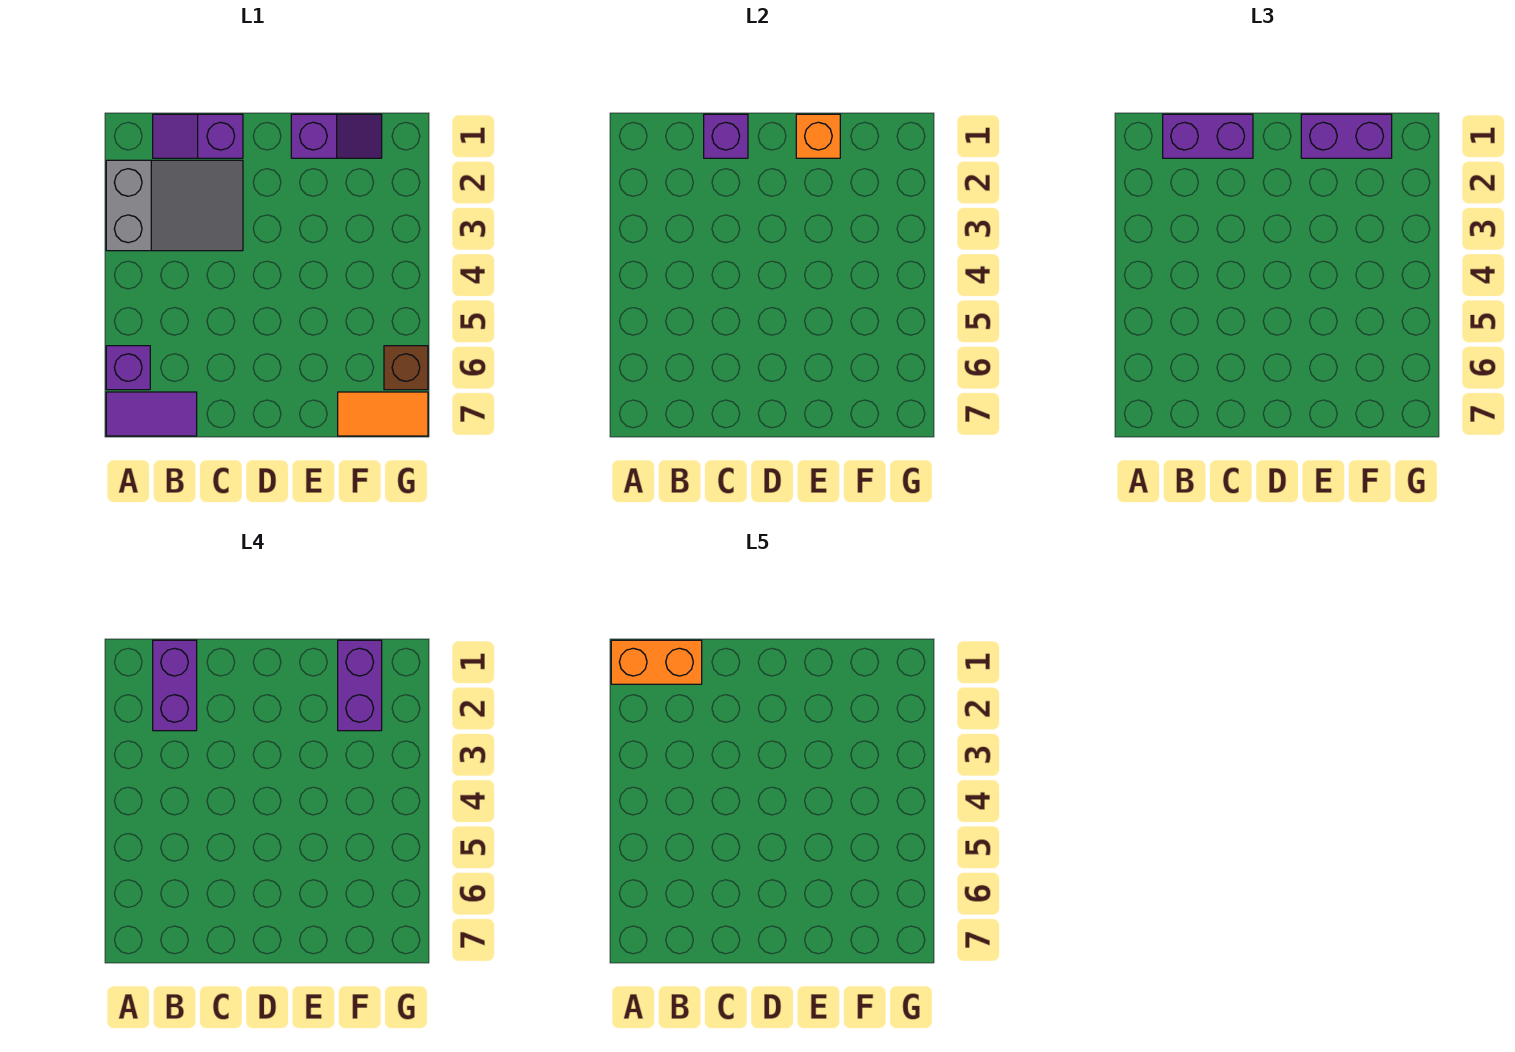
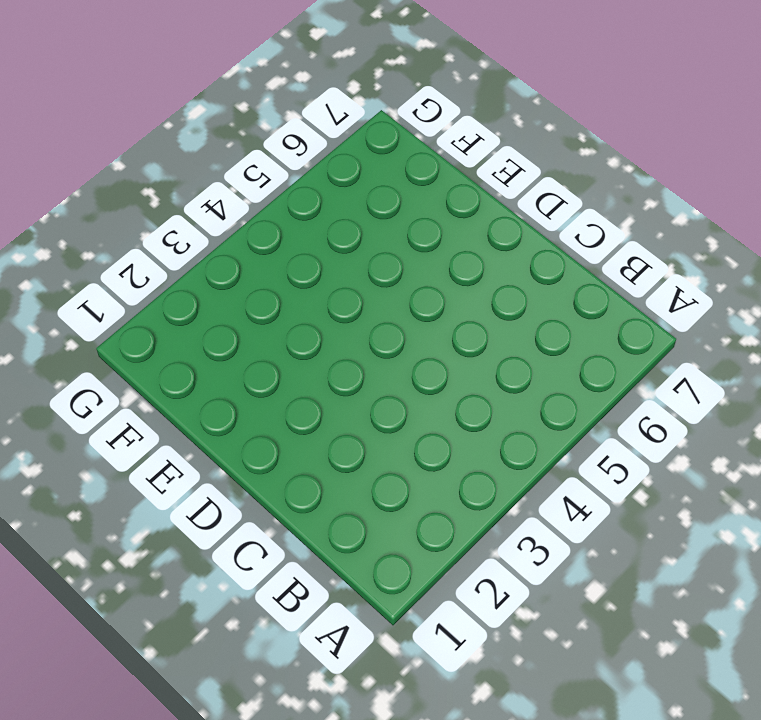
none -> grey slope A2:C3 level 1 top A
none -> purple brick A6 level 1
none -> purple tile A7:B7 level 1

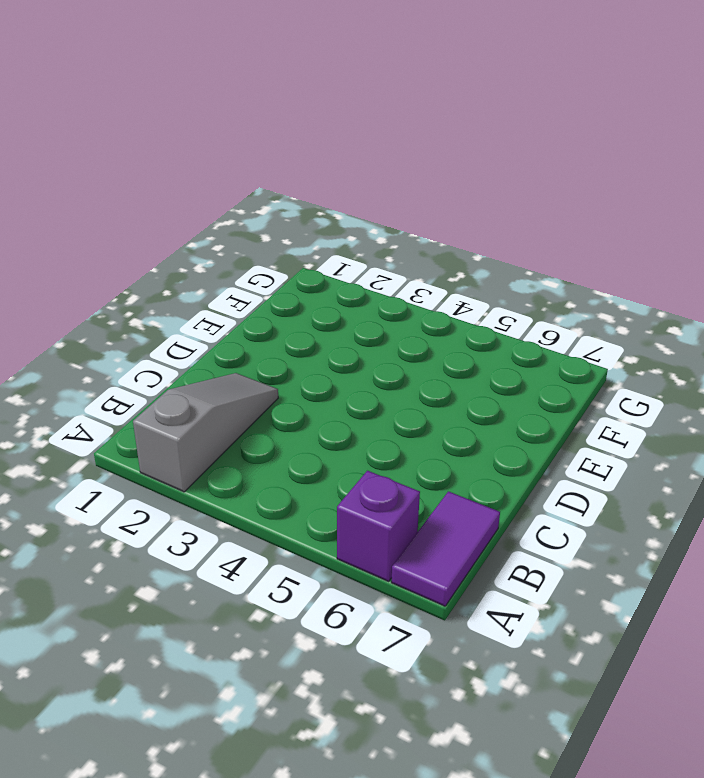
grey slope A2:C2 level 1 top A -> grey slope A2:C3 level 1 top A
none -> purple slope B1:C1 level 1 top C
none -> purple slope E1:F1 level 1 top E
none -> orange tile F7:G7 level 1

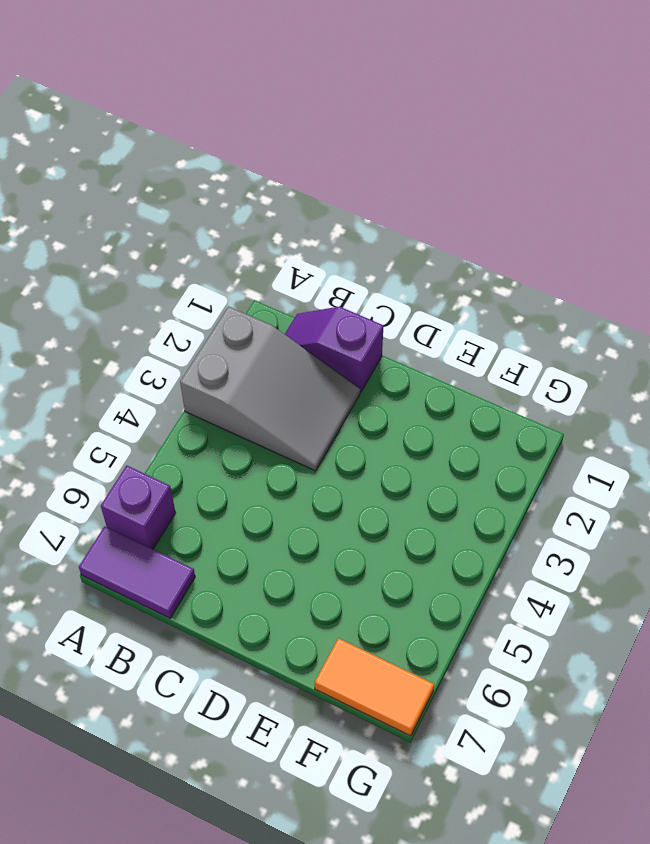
none -> purple slope E1:F1 level 1 top E
none -> brown brick G6 level 1
none -> purple brick C1 level 2

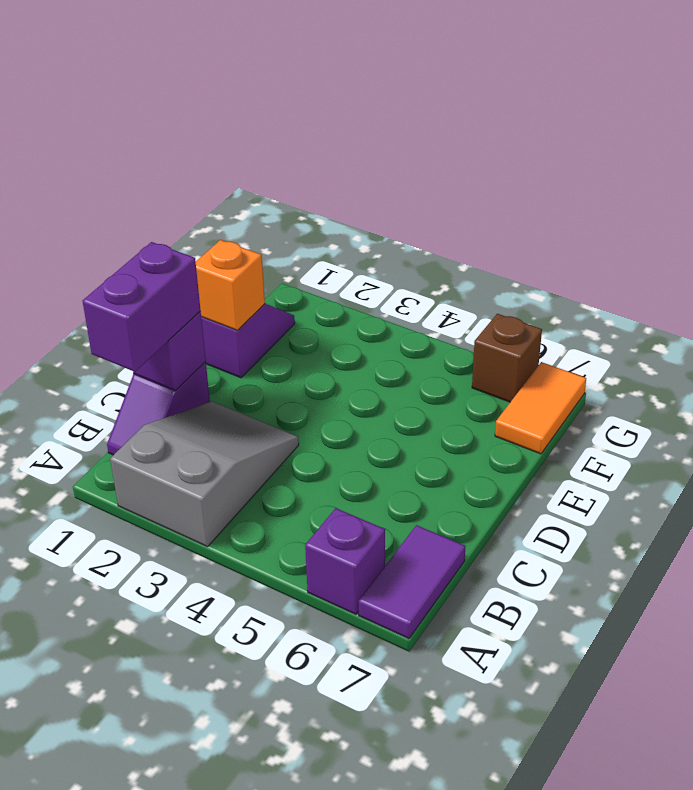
none -> purple brick E1:F1 level 3
none -> purple brick B1:B2 level 4
none -> purple brick F1:F2 level 4

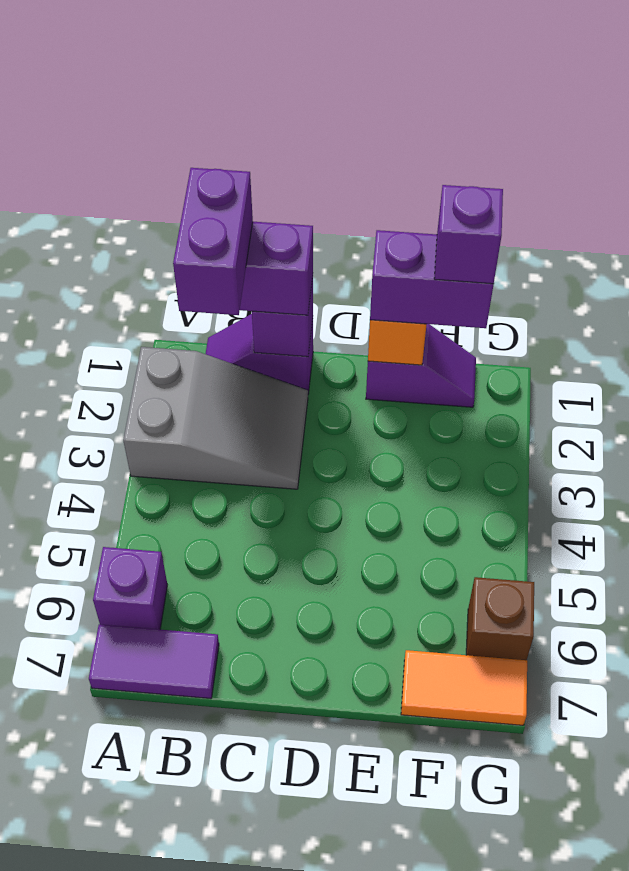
purple brick F1 level 4 -> purple brick F1:F2 level 4
none -> orange brick A1:B1 level 5

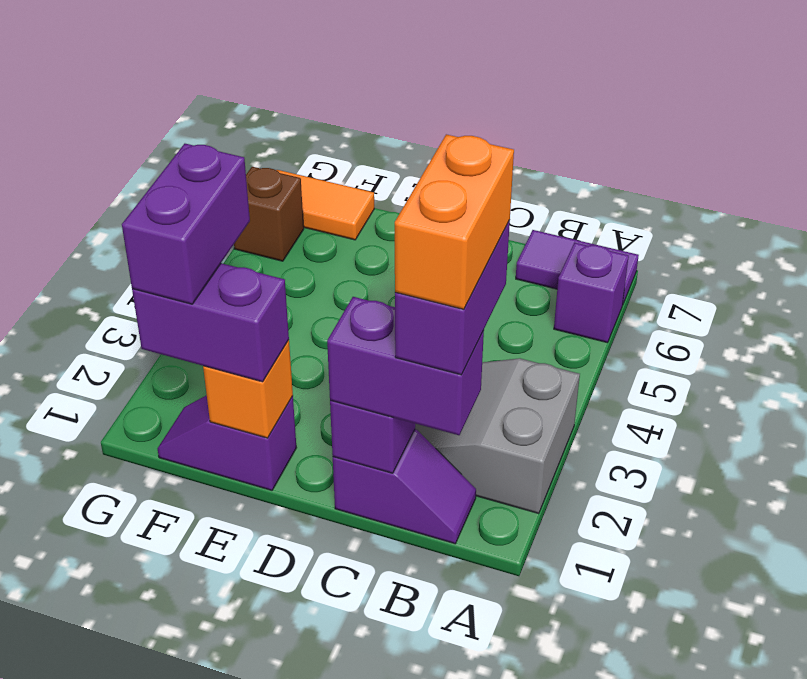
orange brick B1:B2 level 5 -> orange brick A1:B1 level 5

